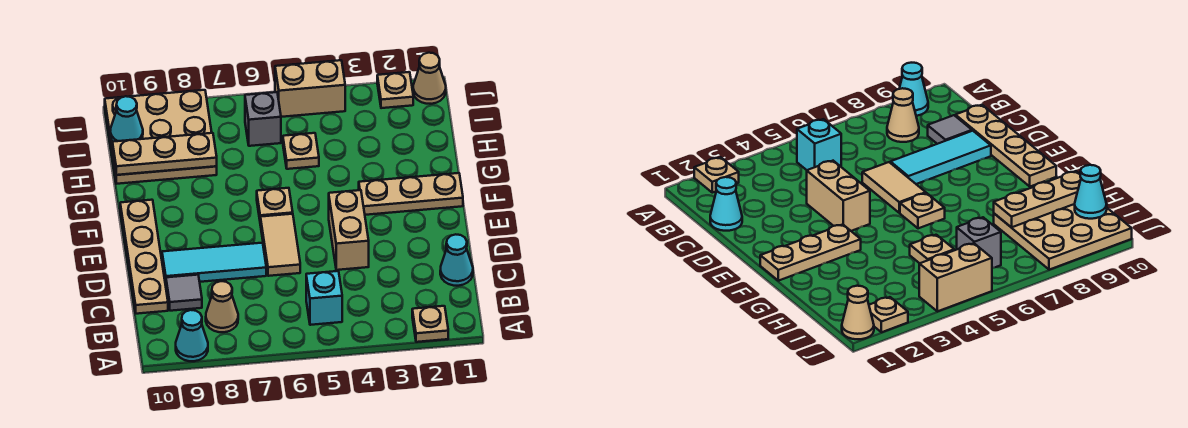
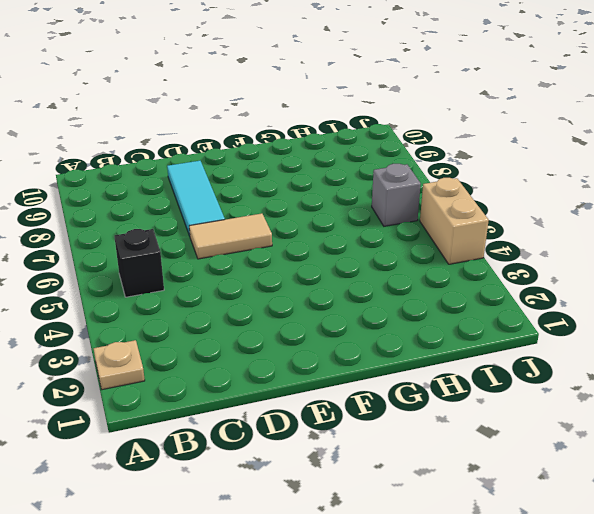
black brick B5 level 1 -> cyan brick B5 level 1
none -> cyan cone A9 level 1
none -> tan cone B8 level 1
none -> cyan cone C1 level 1

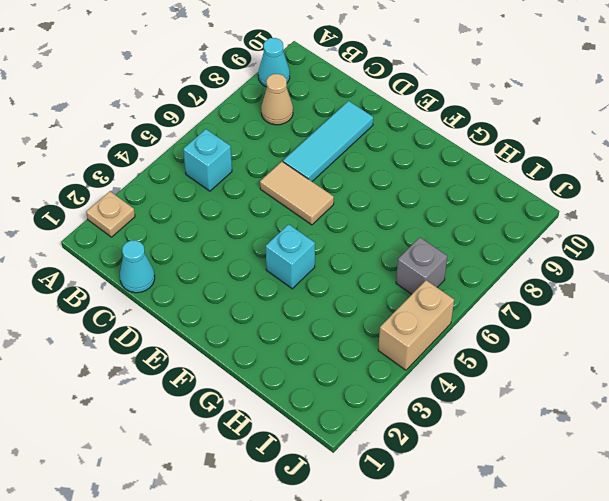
cyan brick F4 level 1 -> none
none -> grey tile C9 level 1
none -> tan plate C10:F10 level 1
none -> tan brick D4:E4 level 1

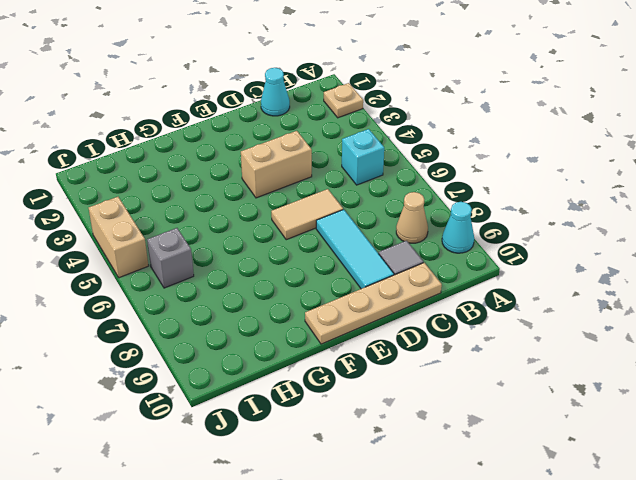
none -> tan plate F1:F3 level 1
none -> tan plate F6 level 1
none -> tan plate H5 level 1

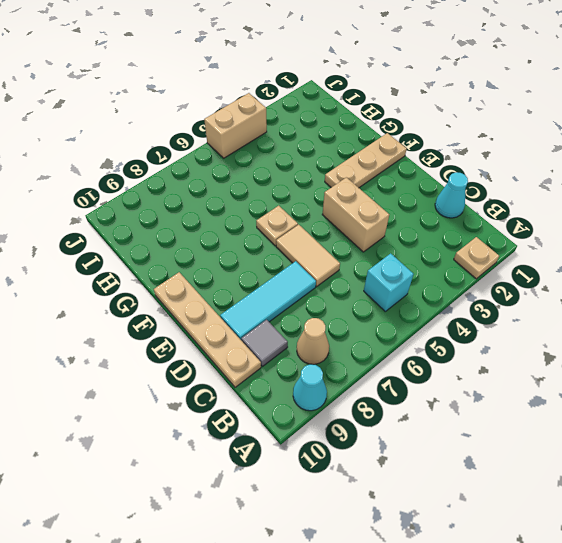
none -> tan plate H5 level 1
none -> tan plate H8:J10 level 1
none -> grey brick I6 level 1

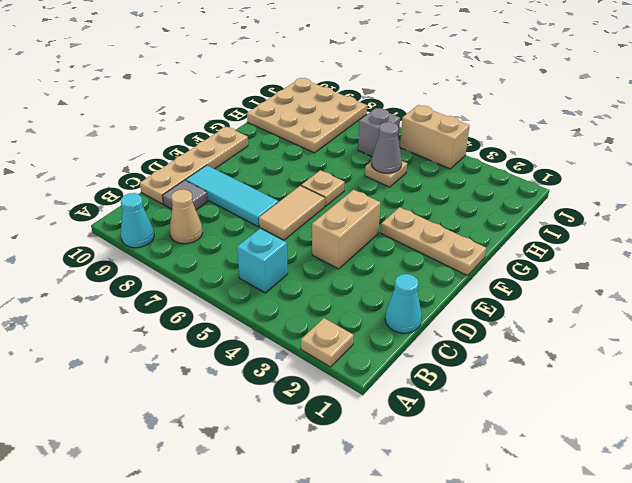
grey cone H5 level 2 -> none
none -> tan cone J1 level 1
none -> tan plate J2 level 1
none -> tan plate H8:H10 level 2

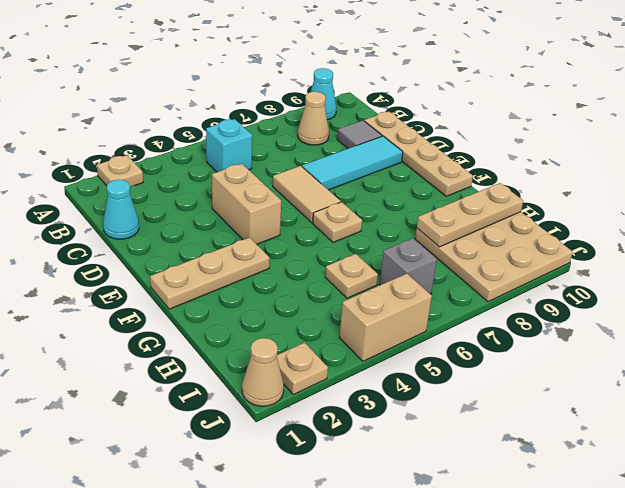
none -> cyan cone I10 level 2

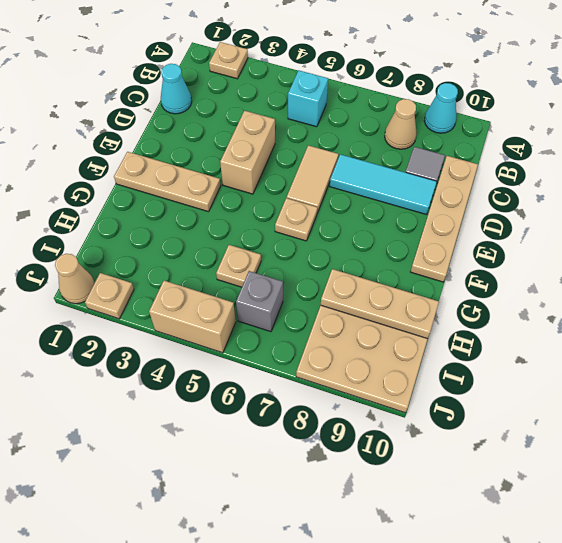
none -> cyan cone I10 level 2

